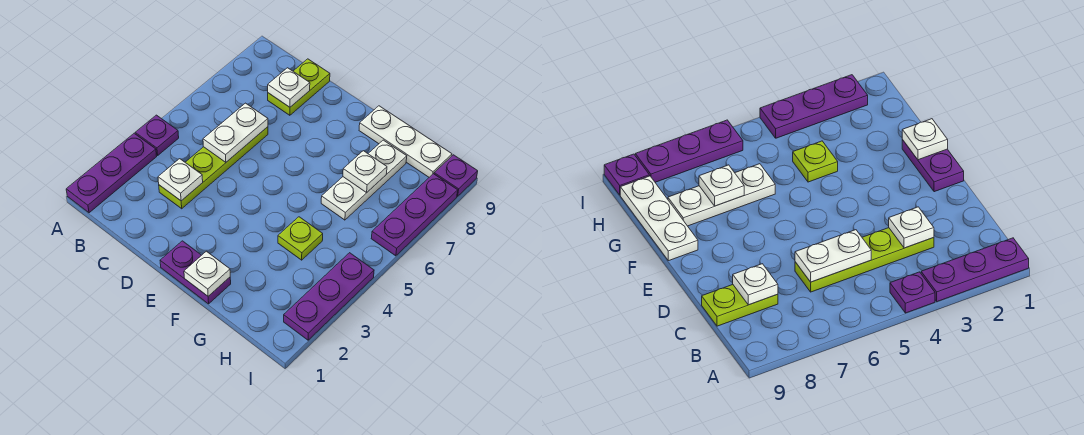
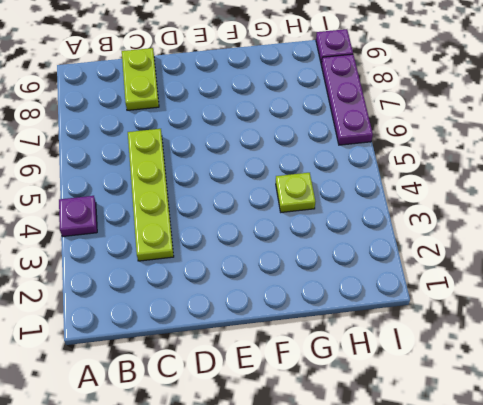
none -> purple plate A1:A3 level 1
none -> purple plate E1:F1 level 1
none -> white plate F9:H9 level 1

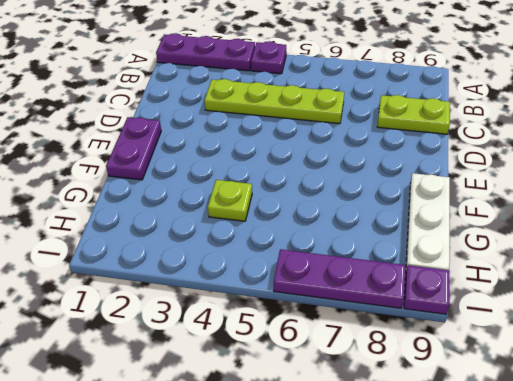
none -> white plate G6:G8 level 1
none -> purple plate I2:I4 level 1
none -> white plate C3 level 2

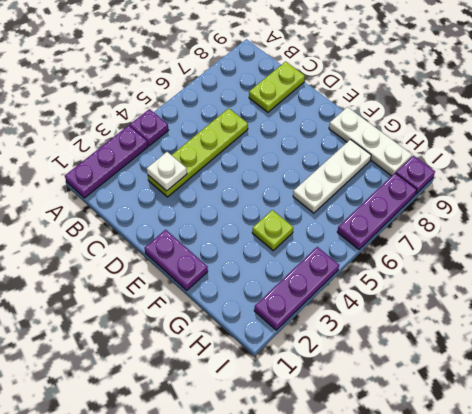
none -> white plate C5:C6 level 2
none -> white plate C8 level 2
none -> white plate F1 level 2

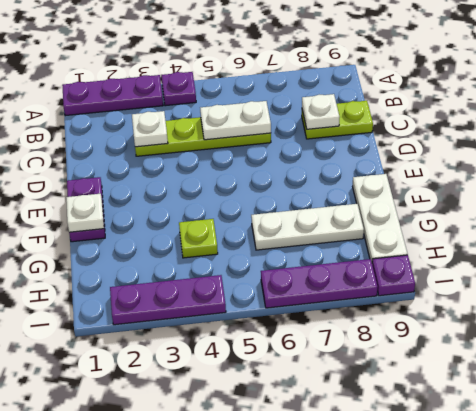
none -> white plate G7 level 2

